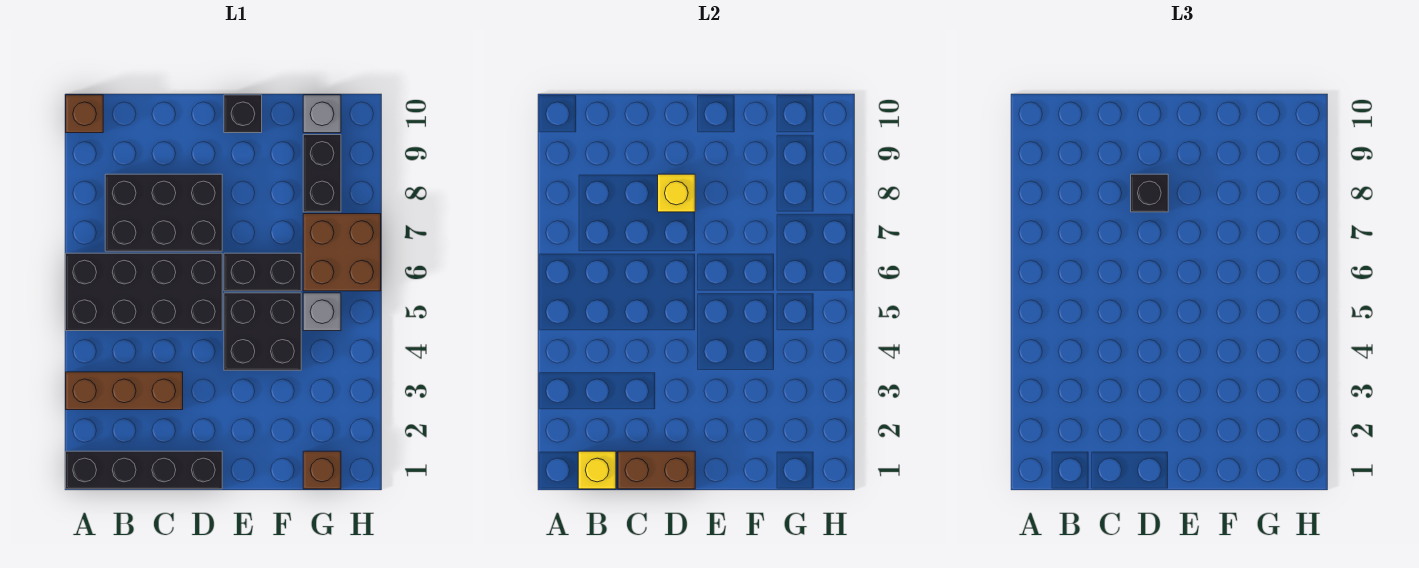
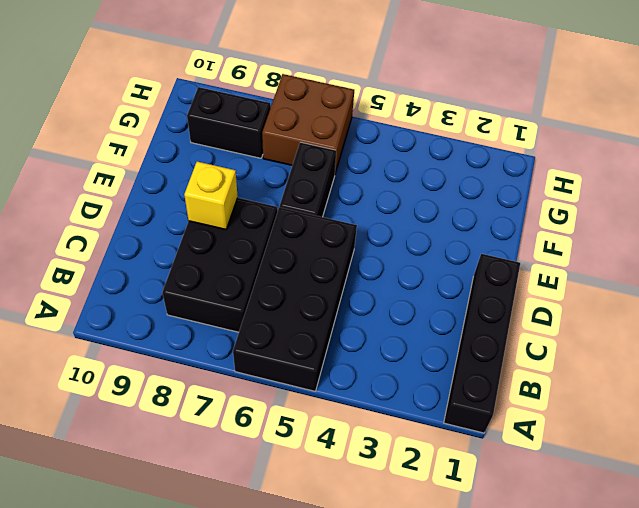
none -> brown brick A3:C3 level 1
none -> brown brick A10 level 1
none -> black brick E4:F5 level 1

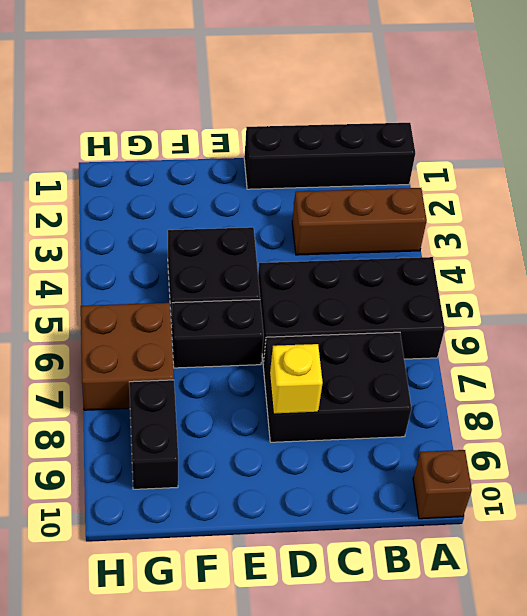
none -> black brick E10 level 1
none -> brown brick G1 level 1
none -> grey brick G5 level 1

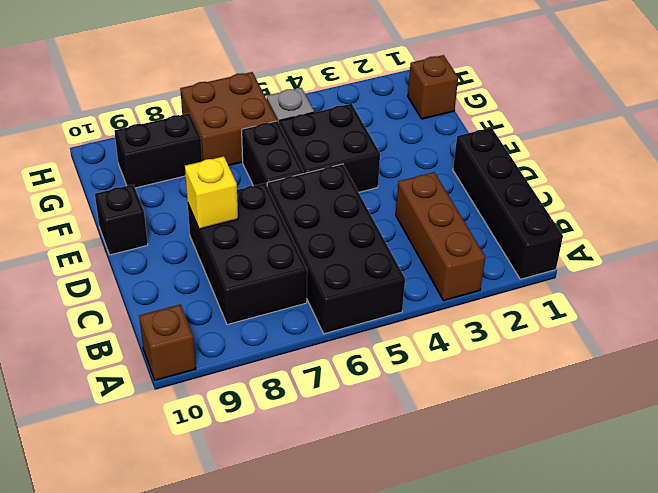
none -> grey brick G10 level 1
none -> yellow brick B1 level 2
none -> brown brick C1:D1 level 2

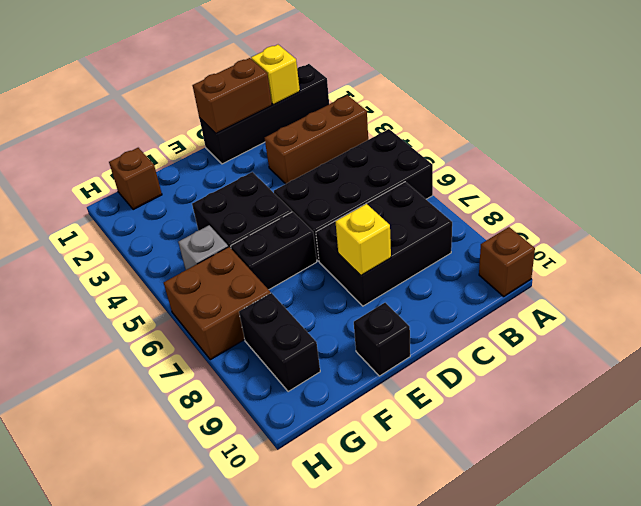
none -> grey brick G10 level 1
none -> black brick D8 level 3

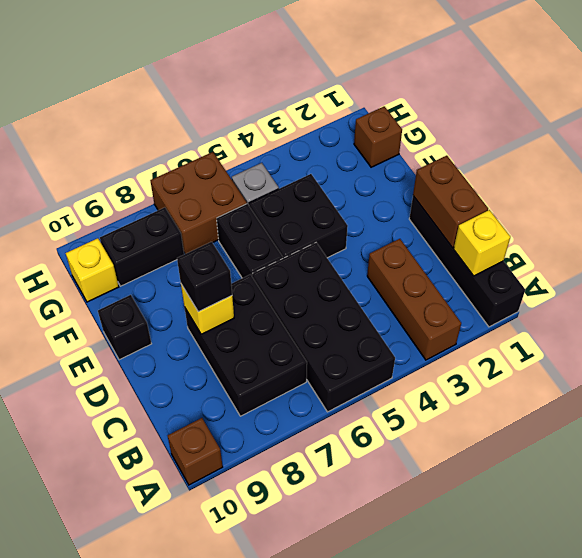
yellow brick G10 level 1 -> grey brick G10 level 1

